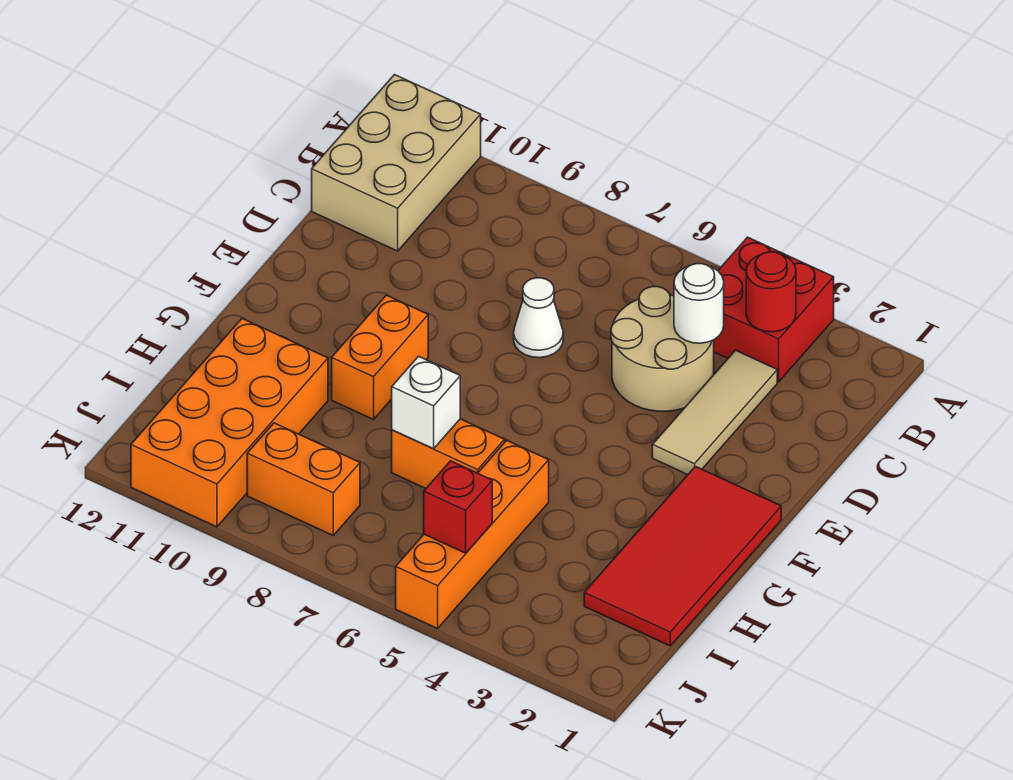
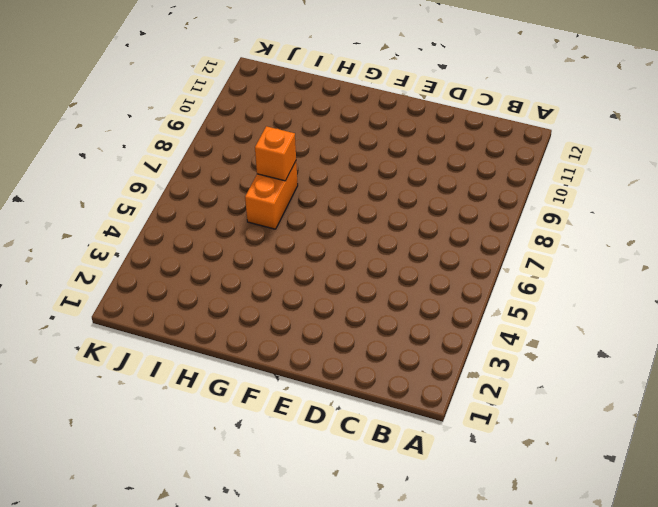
orange brick H7 level 2 -> white brick H7 level 2
none -> red brick A3:B4 level 1
none -> tan brick A11:C12 level 1
none -> tan tile C3:E3 level 1

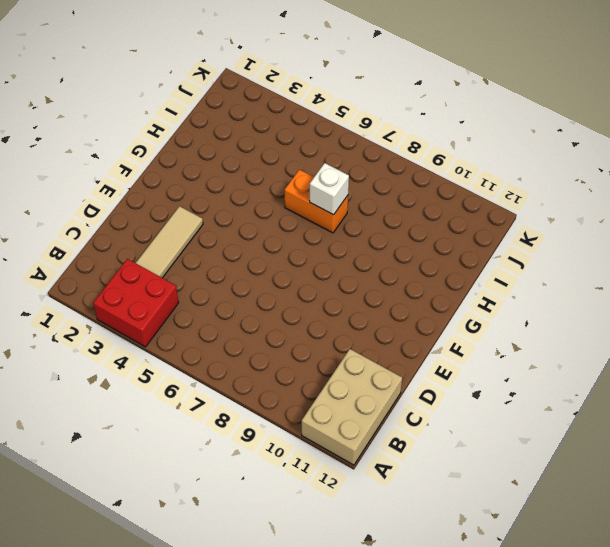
none -> tan round brick C4:D5 level 1
none -> white cone D7 level 1
none -> red tile F1:I2 level 1

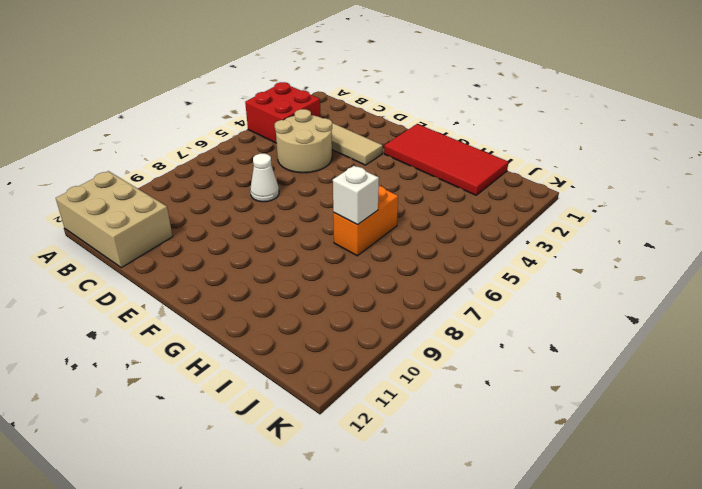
none -> orange brick F9:G9 level 1
none -> orange brick H5:K5 level 1
none -> orange brick H10:K11 level 1

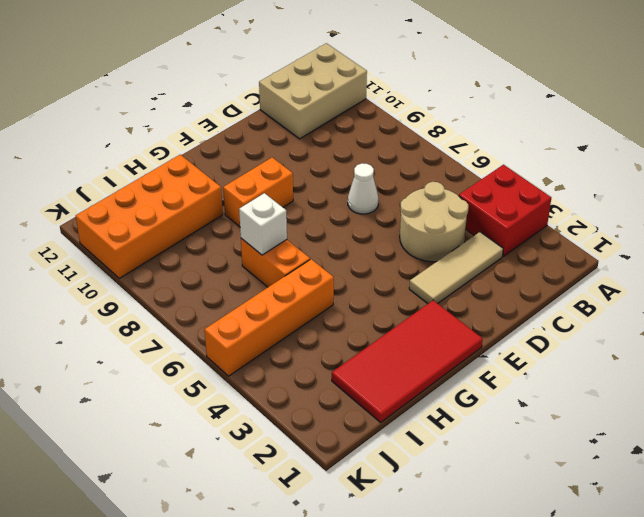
none -> orange brick J8:J9 level 1
none -> red round brick B3 level 2
none -> white round brick C4 level 2

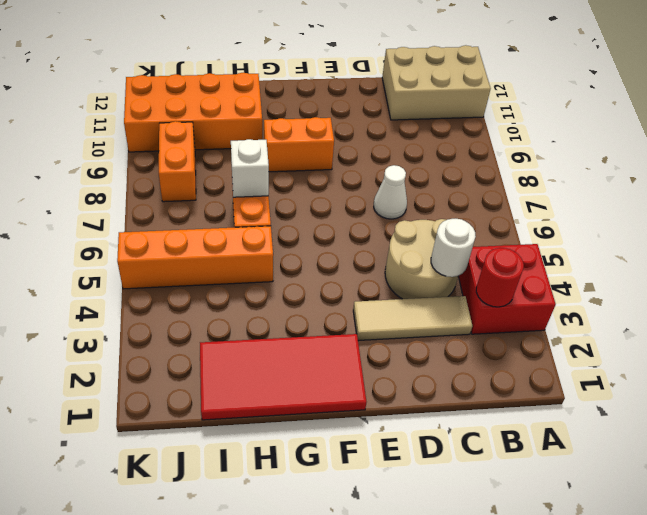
none -> red brick J5 level 2

